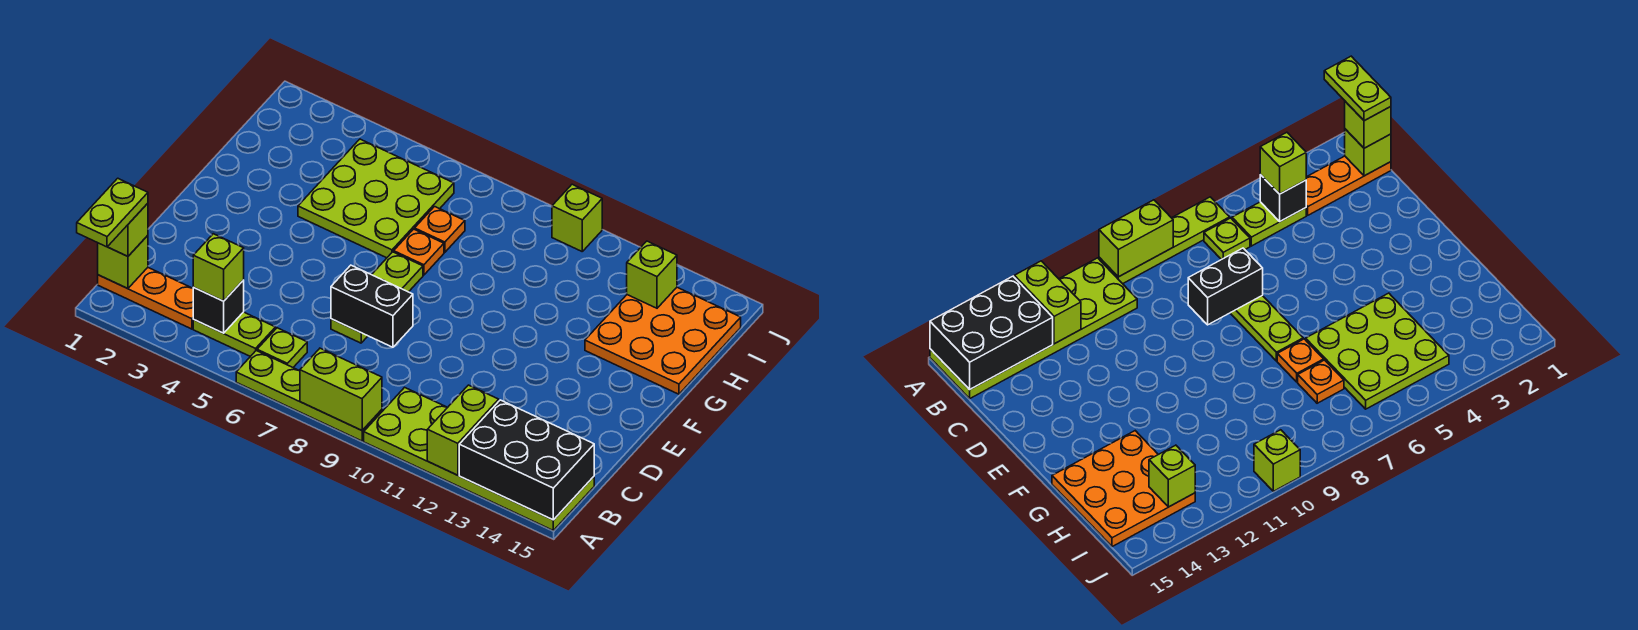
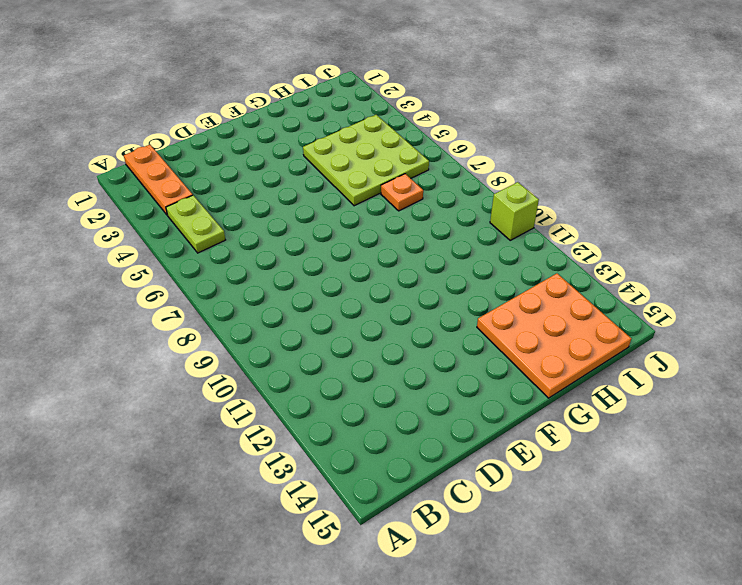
none -> lime plate A6:A9 level 1
none -> lime plate A10:B15 level 1
none -> lime plate B6 level 1

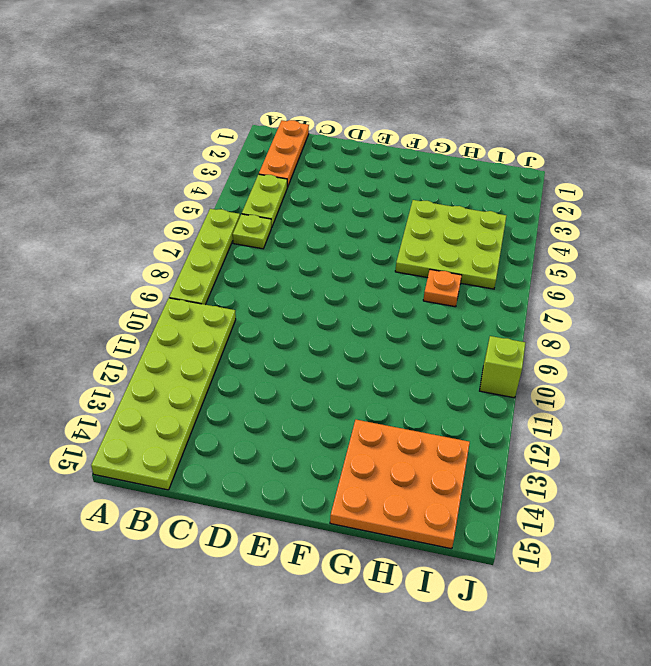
none -> lime plate D7:F7 level 1
none -> orange plate G7 level 1
none -> lime brick A8:A9 level 2

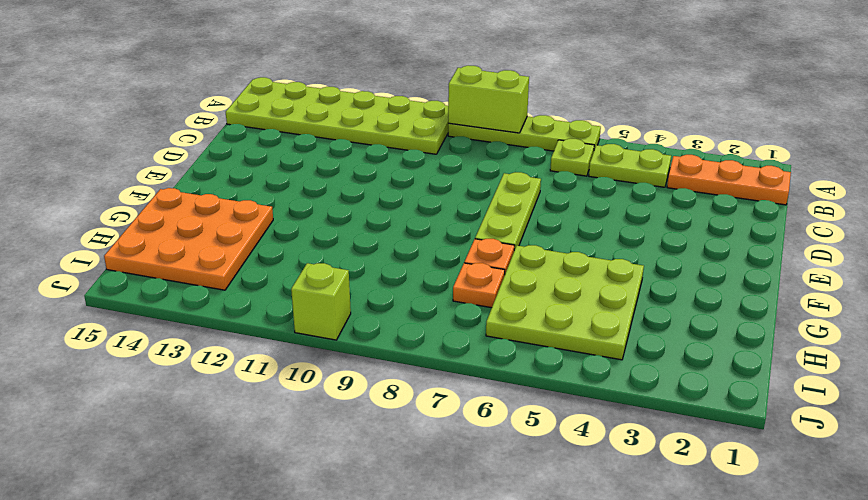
none -> lime brick A12:B12 level 2
none -> black brick A13:B15 level 2
none -> lime brick B1 level 2

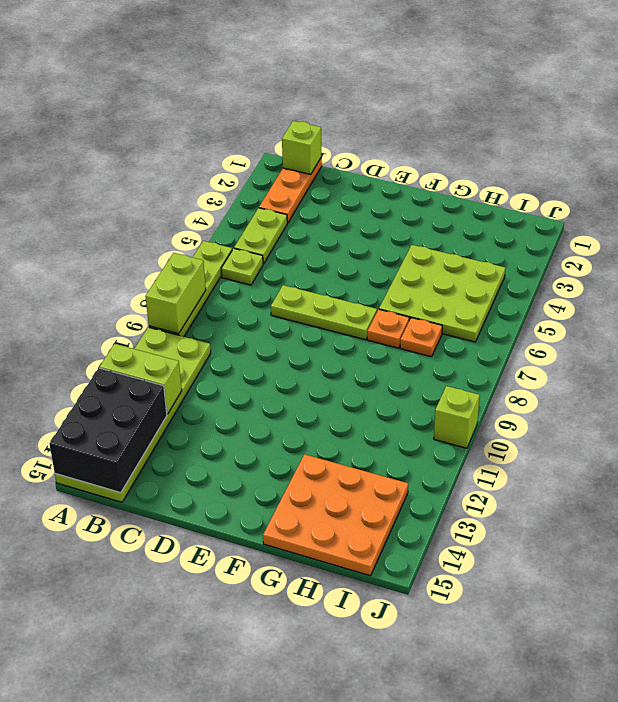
none -> black brick B4 level 2
none -> black brick D7:D8 level 2
none -> lime brick I13 level 2

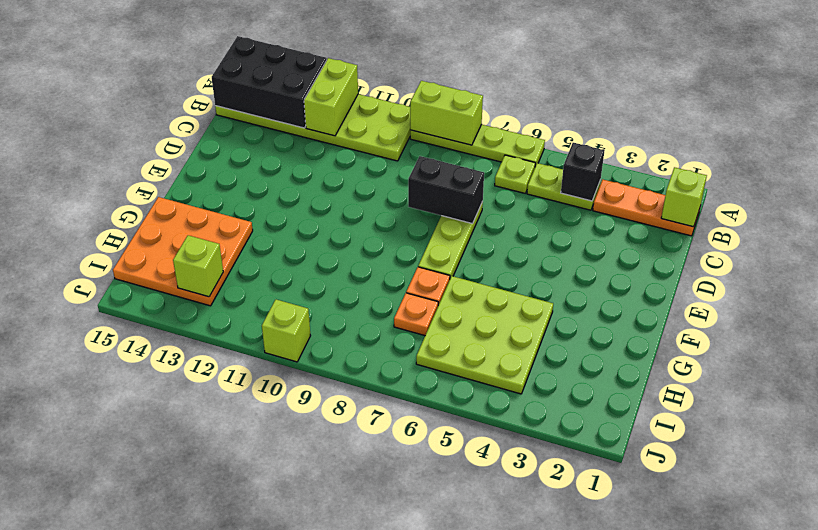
none -> lime brick B1 level 3
none -> lime brick B4 level 3
none -> lime plate A1:B1 level 4

